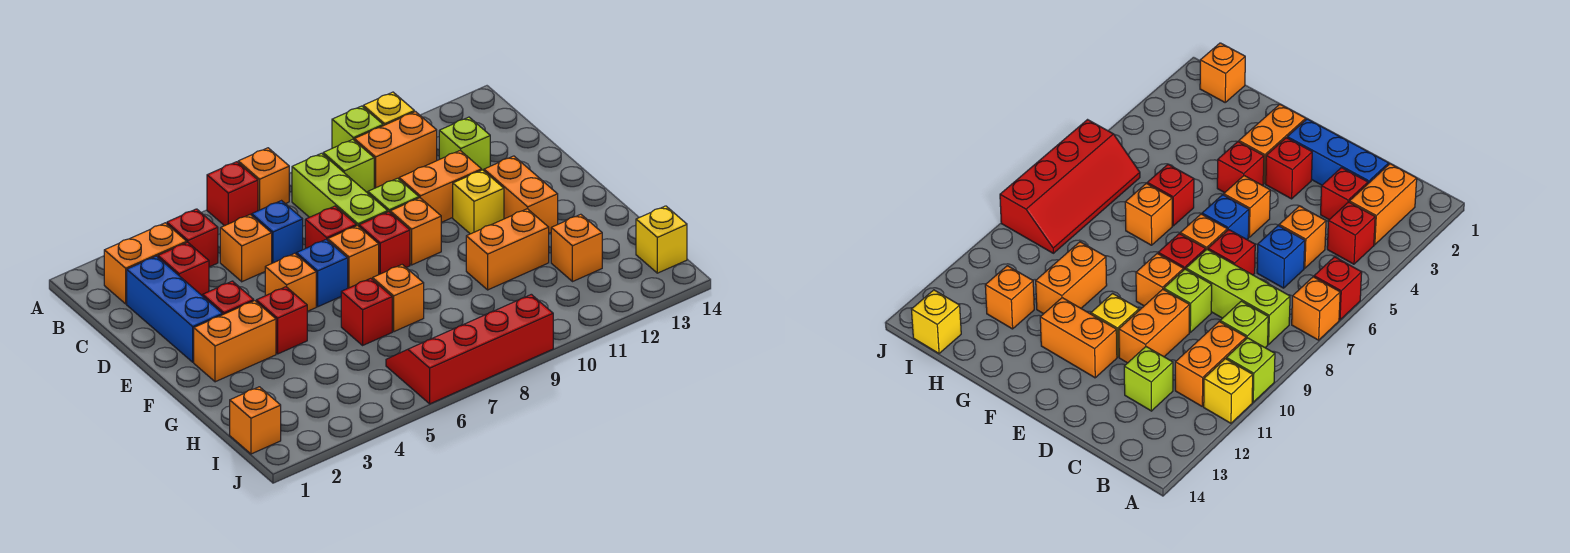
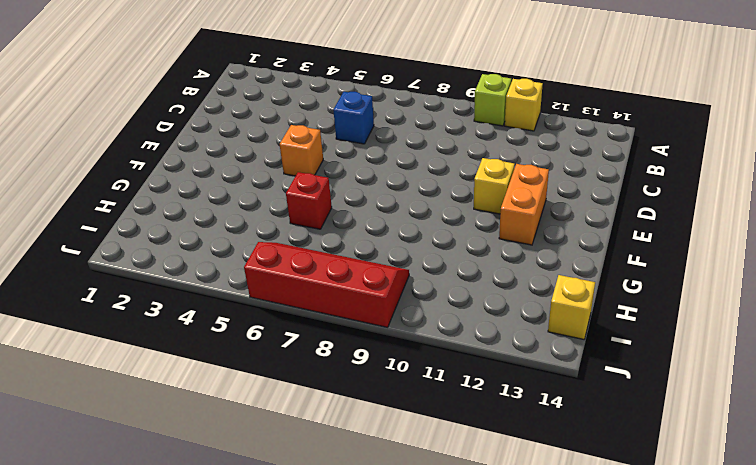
none -> red brick A6 level 1
none -> orange brick A7 level 1
none -> orange brick B2:B3 level 1
none -> red brick B4 level 1

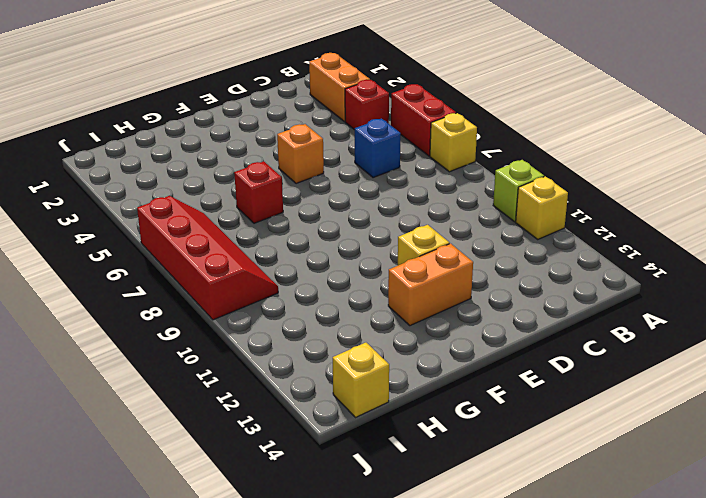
red brick A5:A6 level 1 -> red brick A6 level 1
yellow brick A7 level 1 -> orange brick A7 level 1
none -> lime brick B8:D8 level 1
none -> lime brick B9 level 1
none -> orange brick B10:B11 level 1
none -> blue brick C2:E2 level 1

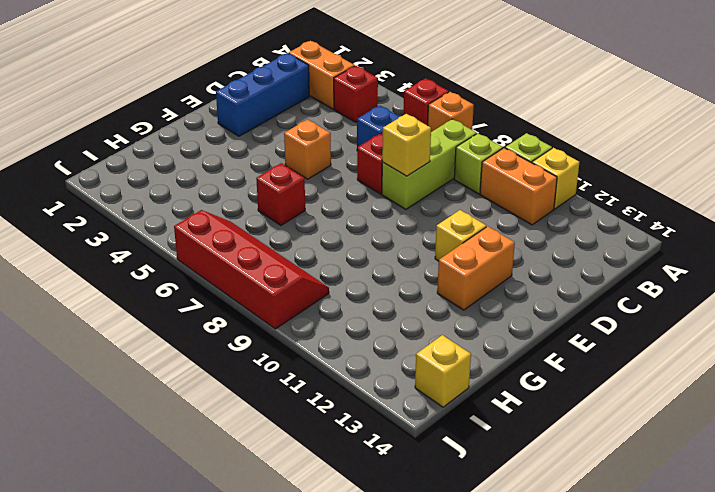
yellow brick D8 level 2 -> none
none -> red brick C3 level 1
none -> orange brick C5 level 1
none -> lime brick C12 level 1
none -> lime brick D9 level 1

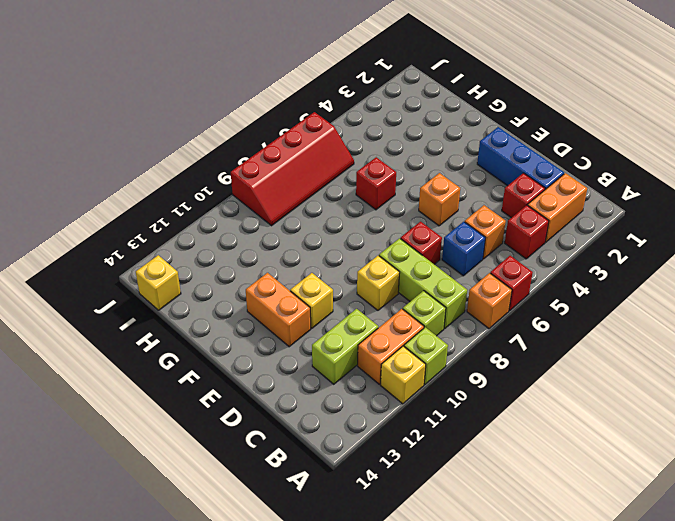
lime brick C11:C12 level 1 -> lime brick C12 level 1
yellow brick D9 level 1 -> lime brick D9 level 1
none -> orange brick D10:D11 level 1
none -> red brick E3 level 1
none -> blue brick E6 level 1
none -> orange brick E7 level 1

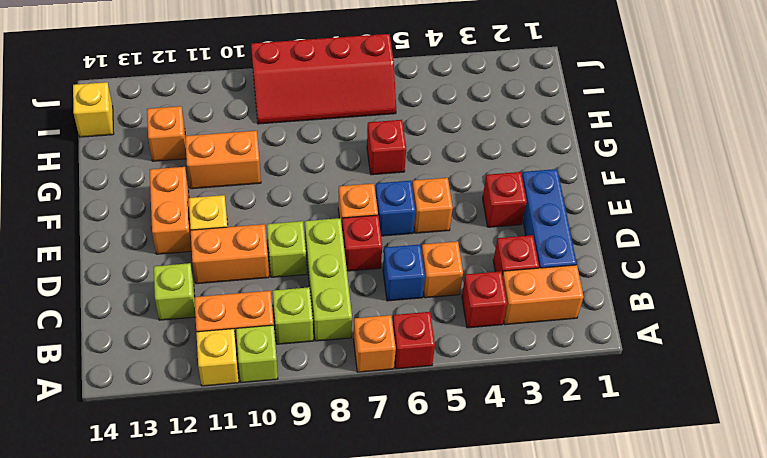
none -> red brick E8 level 1
none -> orange brick E9 level 1
none -> orange brick F2:F3 level 1
none -> red brick F4 level 1

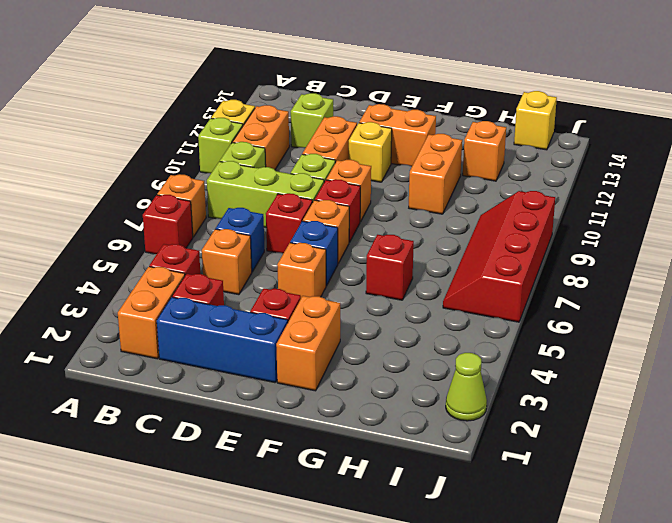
lime cone J2 level 1 -> none
none -> red brick F4 level 1
none -> orange brick G7 level 1
none -> orange brick I1 level 1

